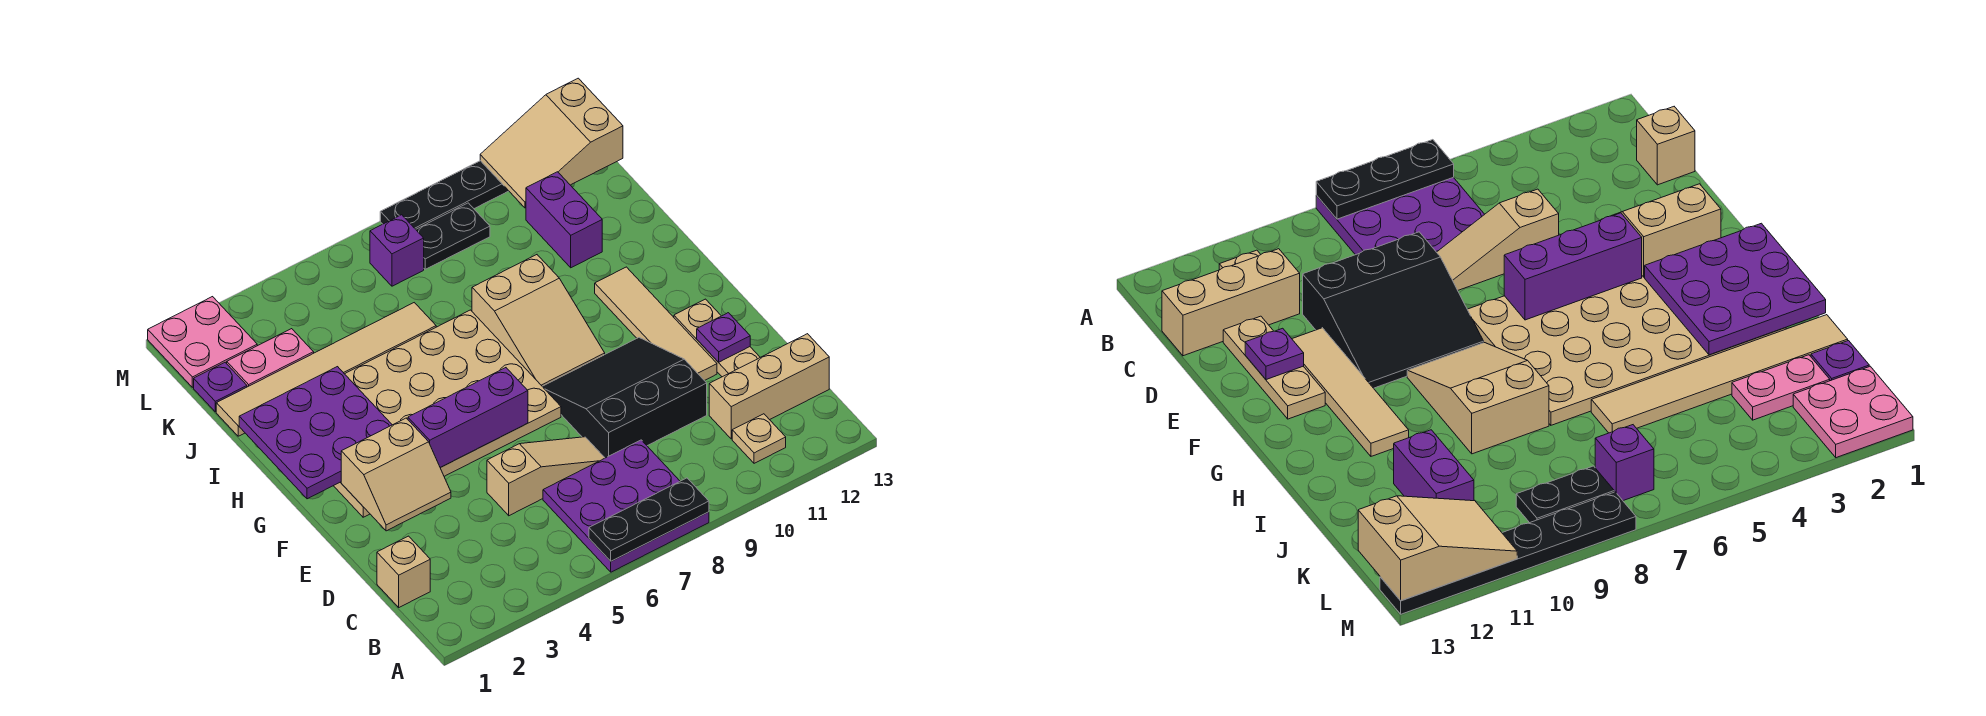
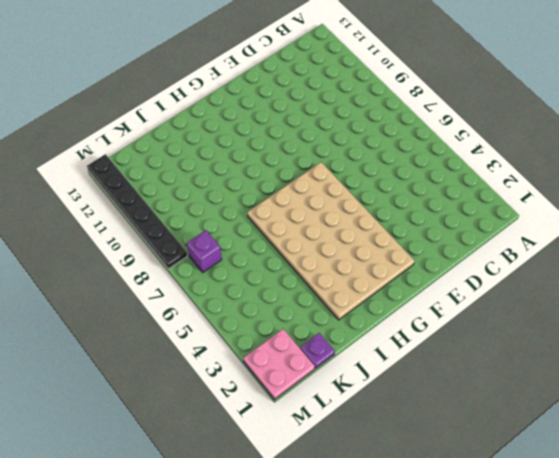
none -> purple plate A6:C8 level 1
none -> tan plate B11 level 1
none -> tan brick C1 level 1

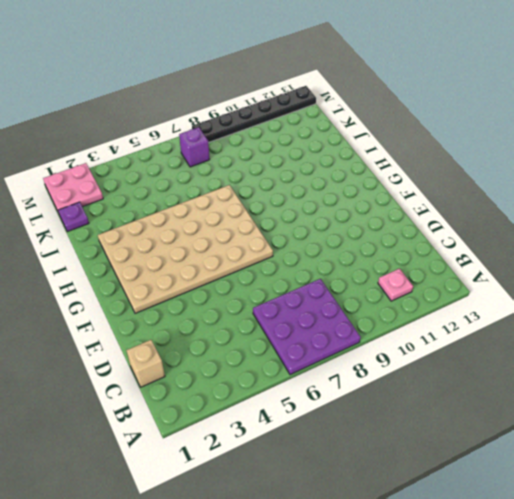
pink plate B11 level 1 -> tan plate B11 level 1
none -> tan brick C11:C13 level 1
none -> tan slope D5:D7 level 1 top 5
none -> black slope D8:F10 level 1 top D

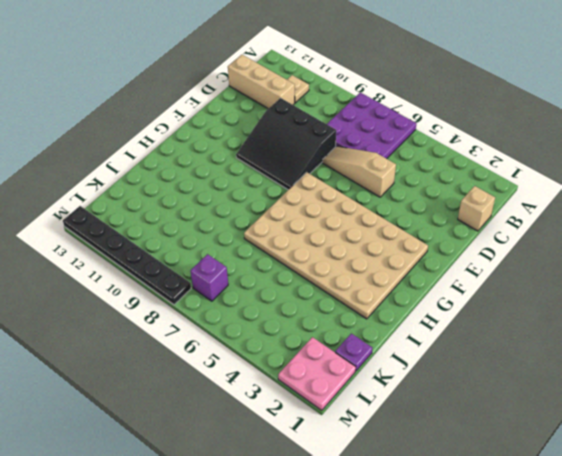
none -> tan plate D12:F12 level 1
none -> tan tile E11:H11 level 1
none -> tan slope G8:I9 level 1 top I

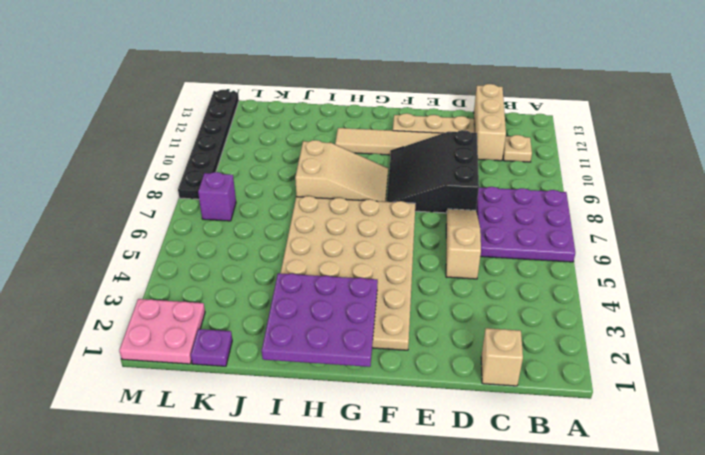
none -> tan tile J1:J6 level 1
none -> purple brick J11:K11 level 1
none -> pink plate K2:K3 level 1

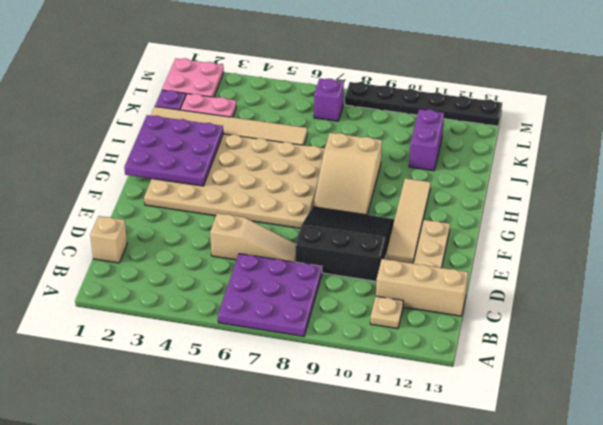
none -> black plate L8:L9 level 1
none -> black plate A6:A8 level 2
none -> tan slope E2:F3 level 2 top F

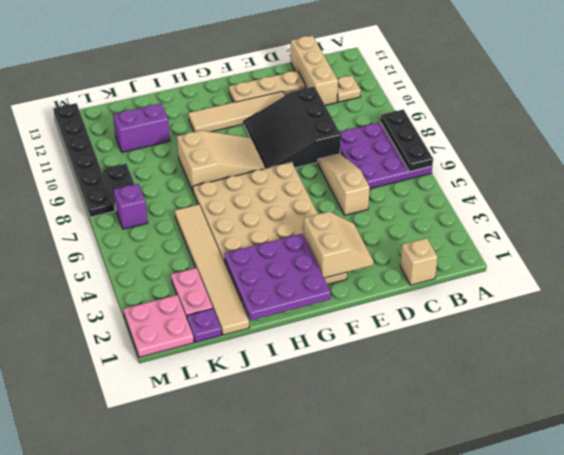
none -> purple plate E12 level 2
none -> purple brick F4:F6 level 2
none -> tan slope L11:M13 level 2 top 13

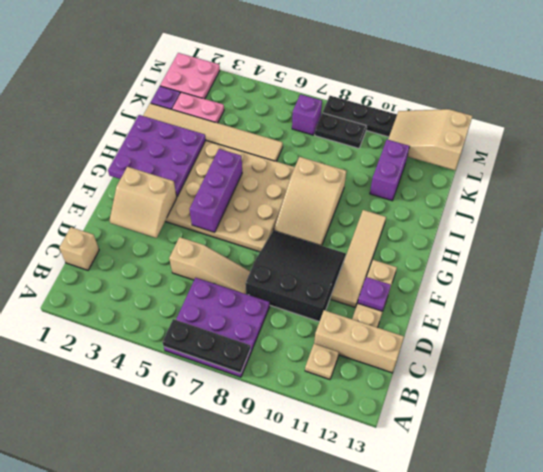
purple brick F5:H5 level 2 -> purple brick F4:F6 level 2

